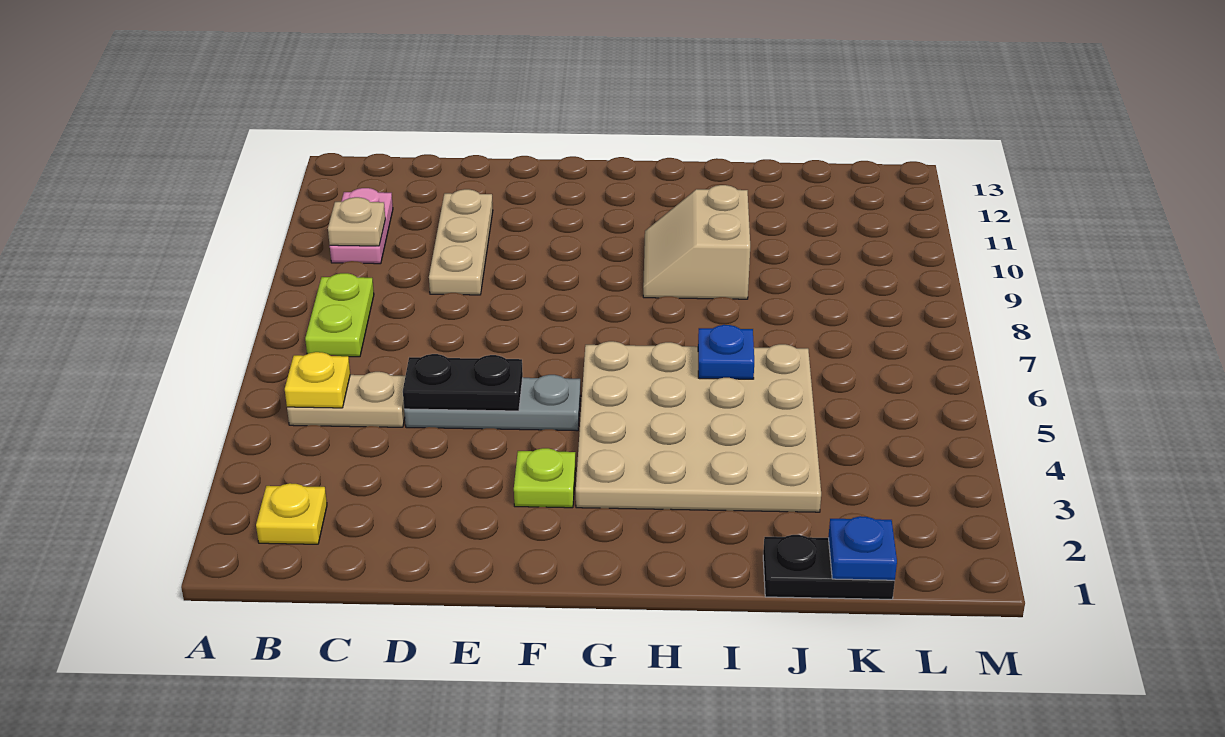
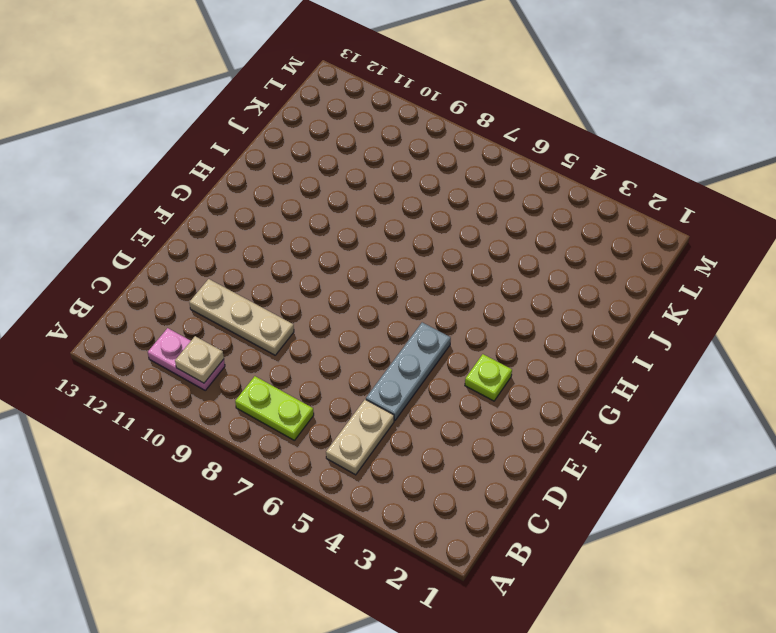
none -> yellow plate B2 level 1
none -> tan plate G3:J6 level 1
none -> tan slope H9:I10 level 1 top I

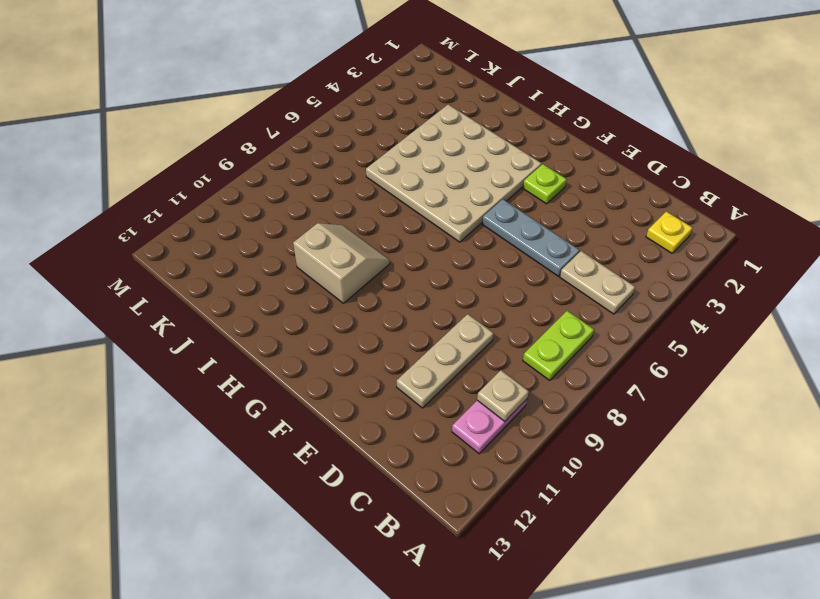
tan slope H9:I10 level 1 top 10 -> tan slope H9:I10 level 1 top I
none -> black plate J1:K1 level 1
none -> yellow plate B5 level 2
none -> black plate D5:E5 level 2

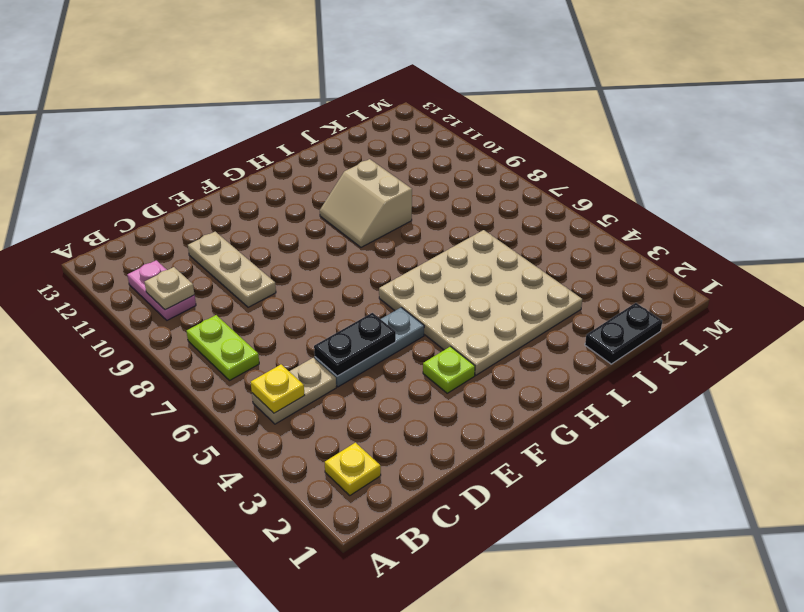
none -> blue plate I6 level 2
none -> blue plate K1 level 2

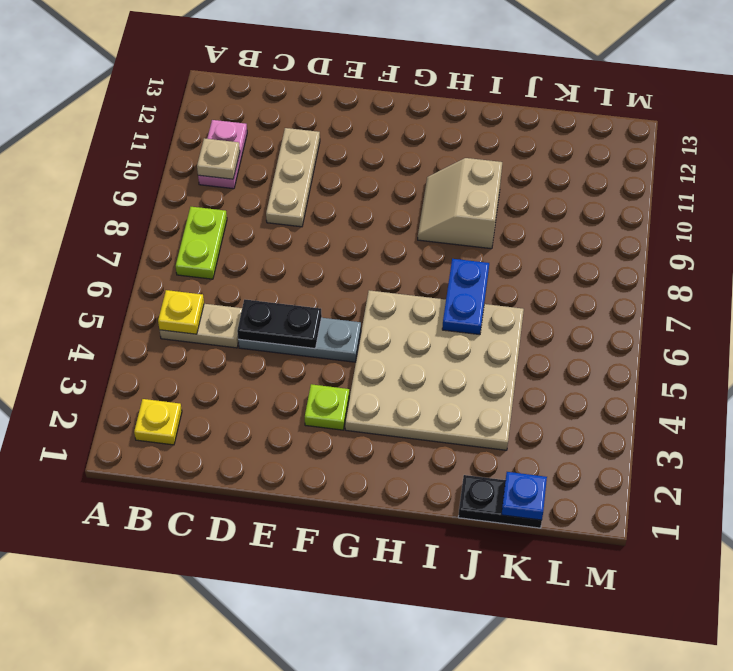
blue plate I6:I7 level 2 -> blue plate I6 level 2

